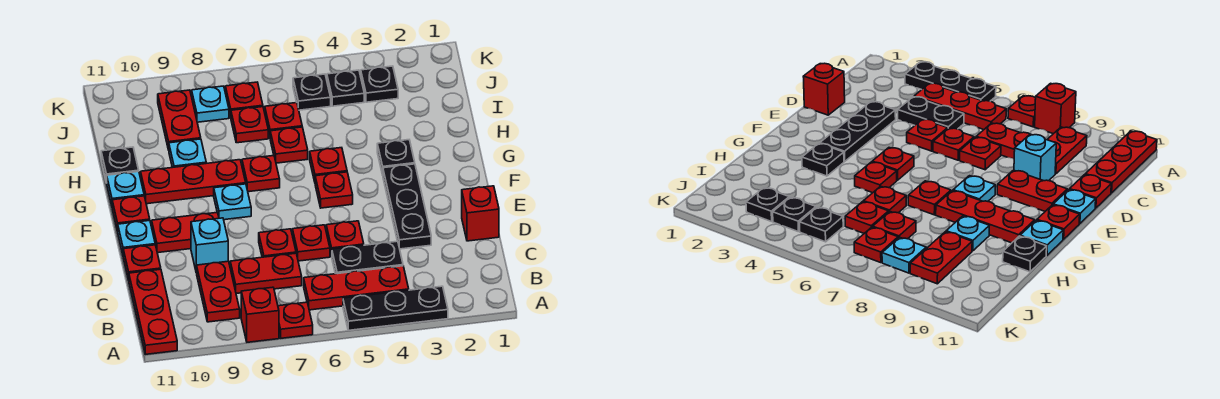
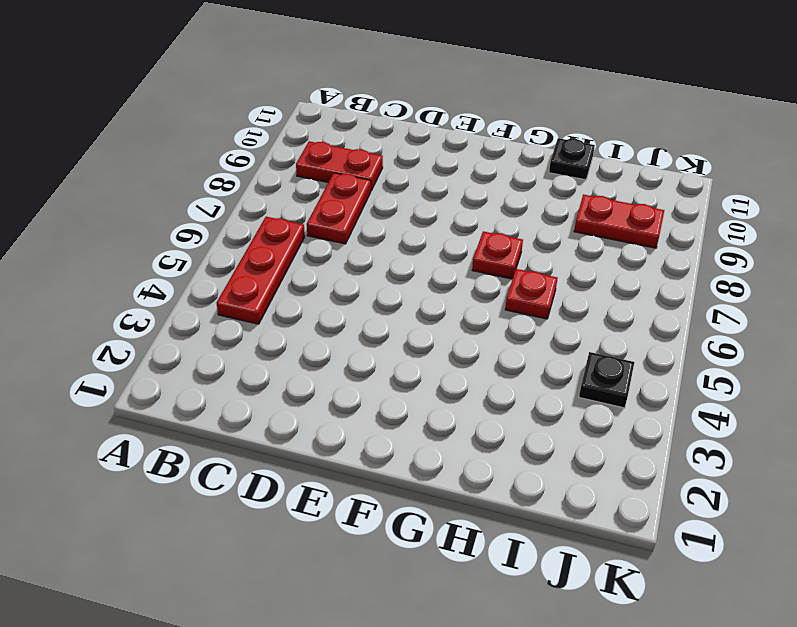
none -> black plate A3:A5 level 1
none -> red plate A7 level 1
none -> red brick A8 level 1
none -> red plate A11:C11 level 1

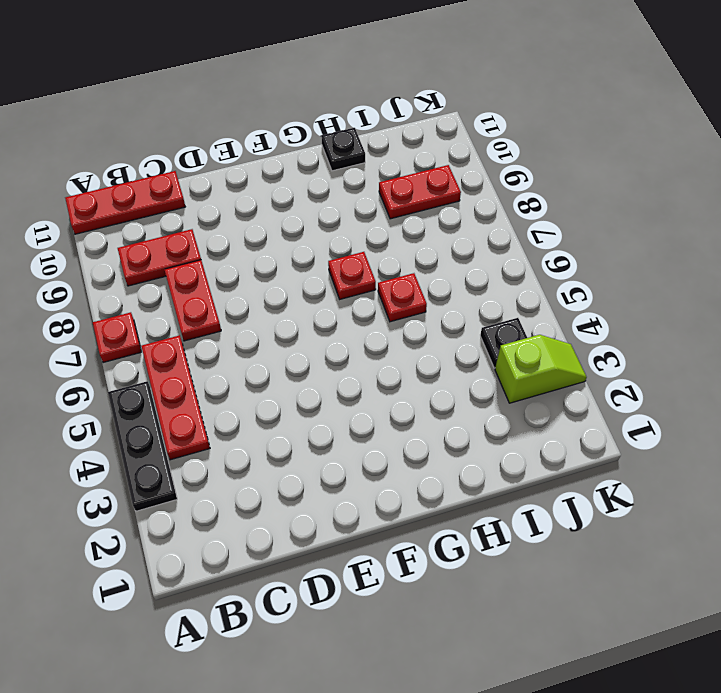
lime slope J3:K3 level 1 top J -> black plate J3 level 1
none -> red brick A8 level 1
none -> black plate C4:C5 level 1
none -> red brick D1 level 1
none -> black plate D3:F3 level 1

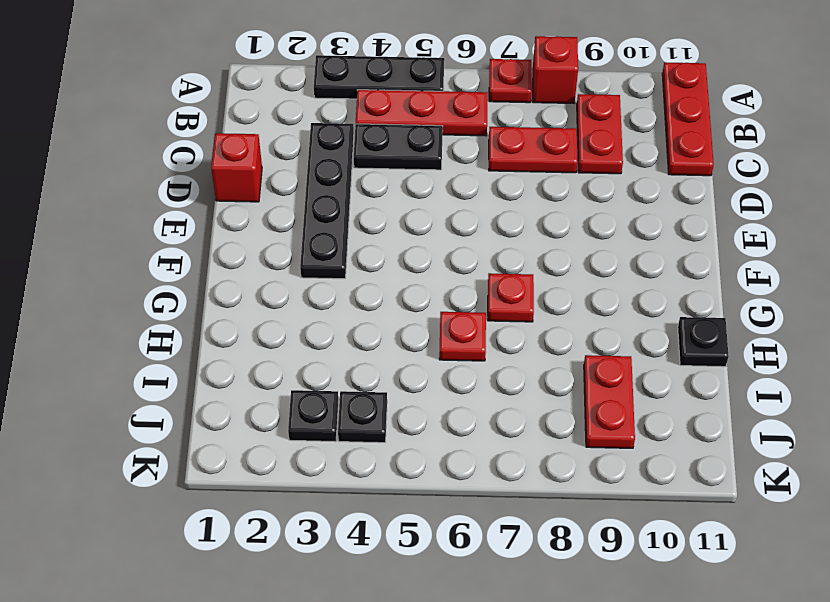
black plate C3:F3 level 1 -> black plate D3:F3 level 1
none -> red plate D5 level 1
none -> red plate D6 level 1
none -> red plate D7 level 1
none -> cyan brick D9 level 1

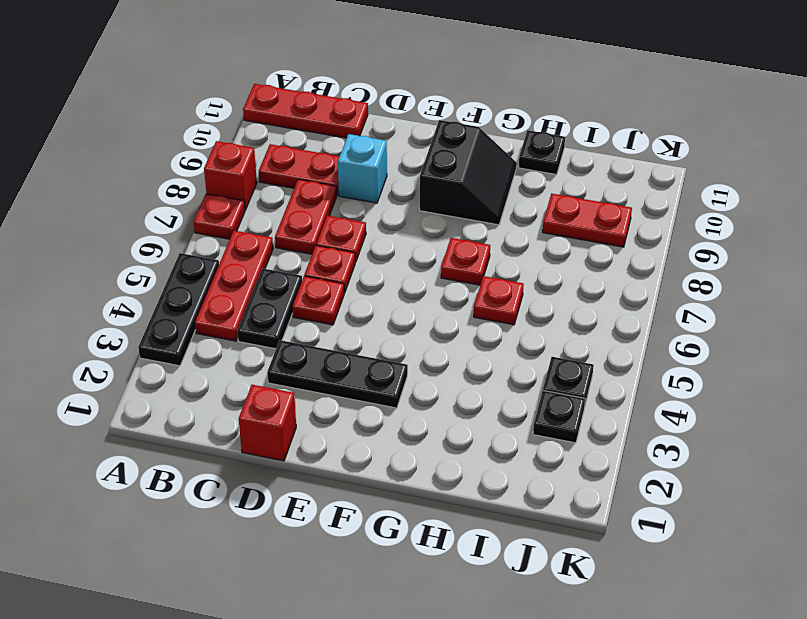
black slope F9:G10 level 1 top F -> red plate G8:G10 level 1
none -> red plate D11 level 1
none -> red plate E9:E10 level 1
none -> cyan plate E11 level 1
none -> red plate F5 level 1

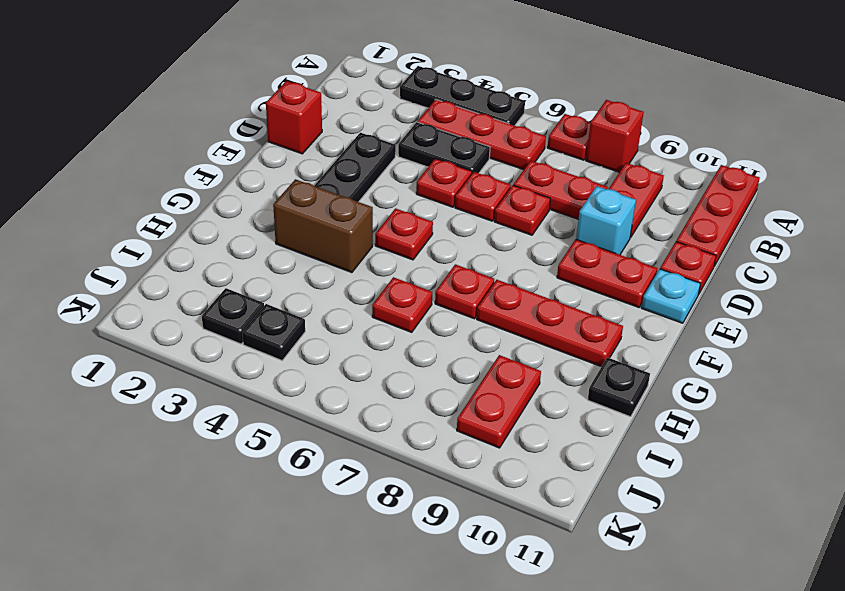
brown brick G3:G4 level 1 -> black plate G3 level 1
none -> cyan plate F8 level 1
none -> red plate F11 level 1
none -> red plate G5 level 1
none -> cyan plate G11 level 1

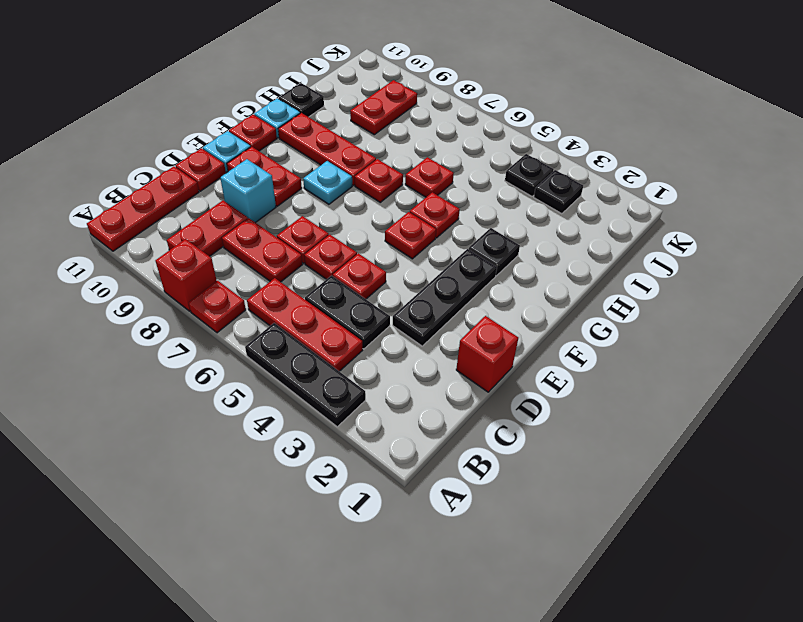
none -> cyan plate H9 level 1
none -> red plate I6 level 1
none -> red plate I7 level 1
none -> black plate J5 level 1

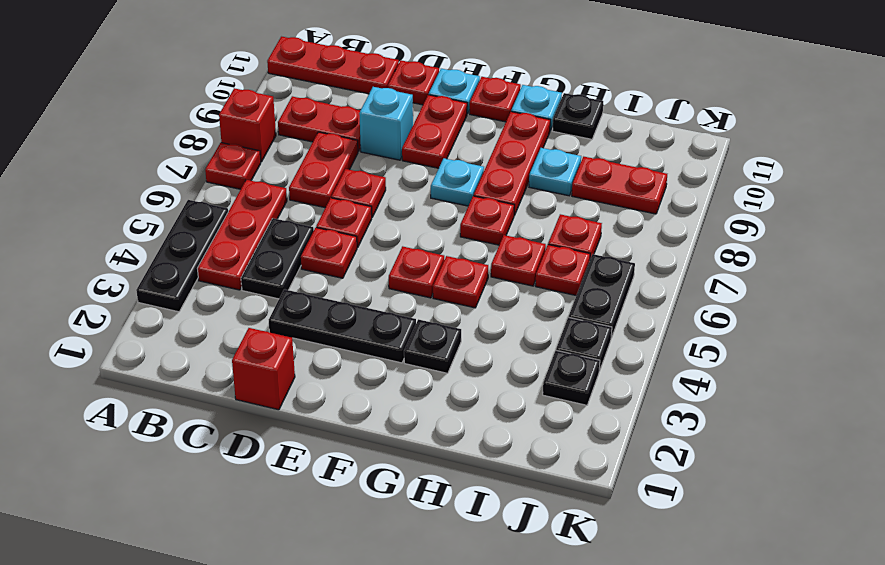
black plate J5:J6 level 1 -> black plate J5 level 1
none -> red plate J7 level 1
none -> cyan plate J8 level 1

